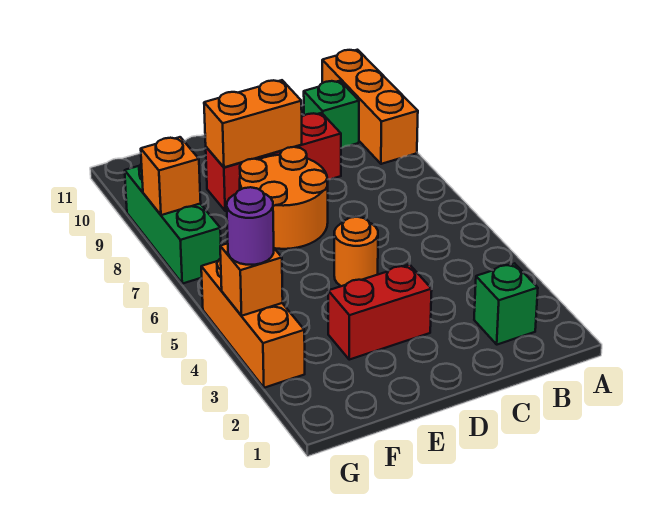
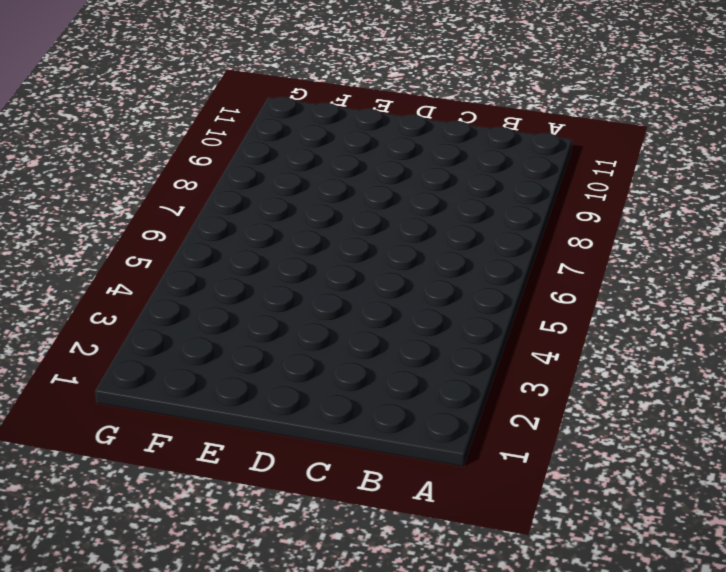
none -> orange brick A9:A11 level 1
none -> green brick B2 level 1
none -> green brick B10 level 1

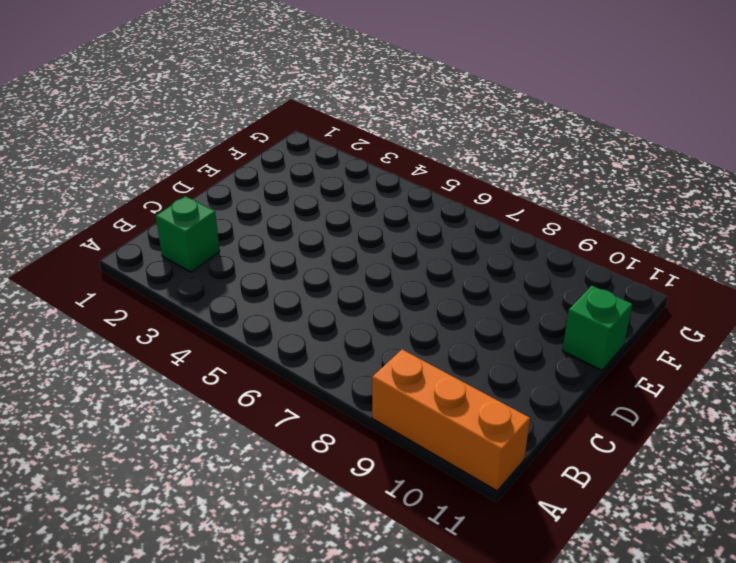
green brick E11 level 1 -> green brick B10 level 1
none -> red brick C9:E9 level 1
none -> red brick D3:E3 level 1
none -> orange round brick D5 level 1

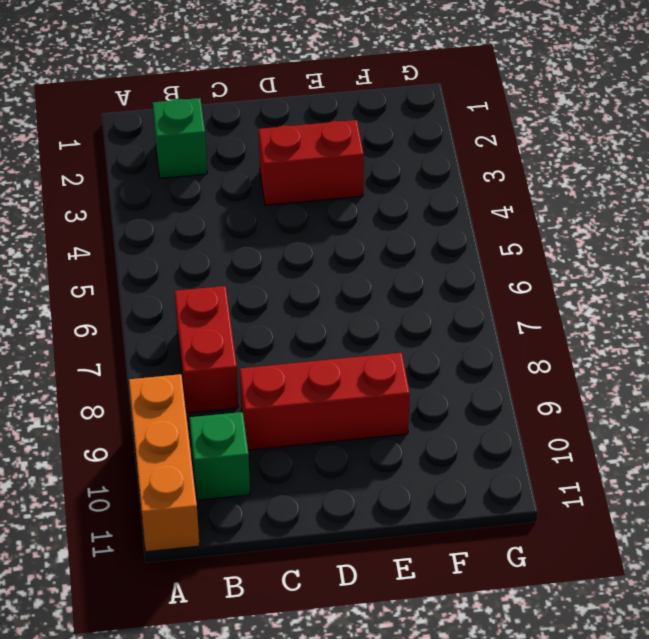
red brick B7:B8 level 1 -> none
none -> orange round brick D5 level 1
none -> orange round brick D7:E8 level 1
none -> orange brick G3:G5 level 1

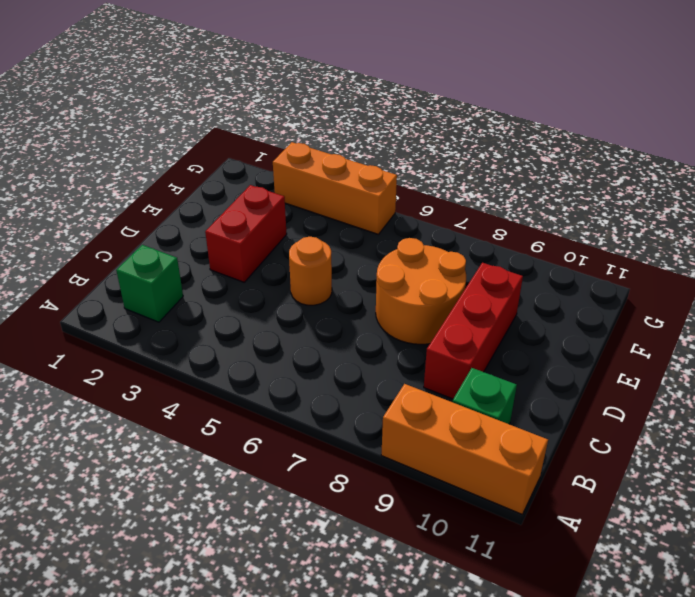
none -> green brick G7:G9 level 1
none -> orange brick D9:E9 level 2
none -> orange brick G4 level 2

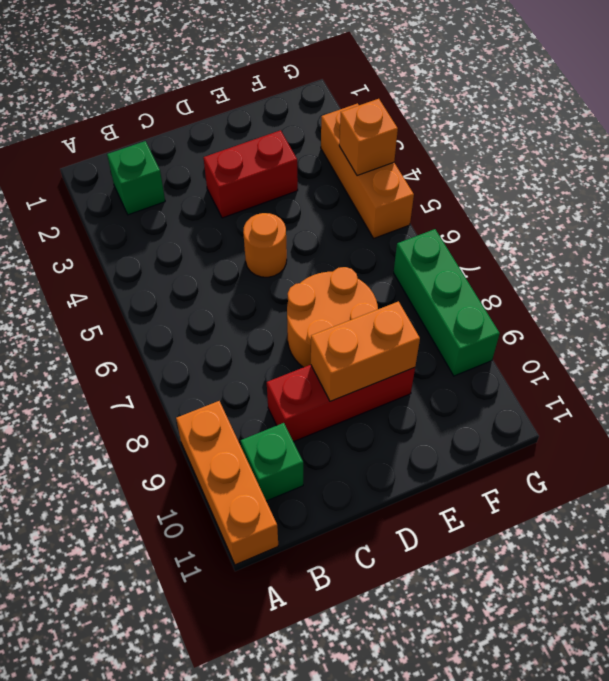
none -> orange brick G8 level 2
none -> purple round brick G4 level 3

